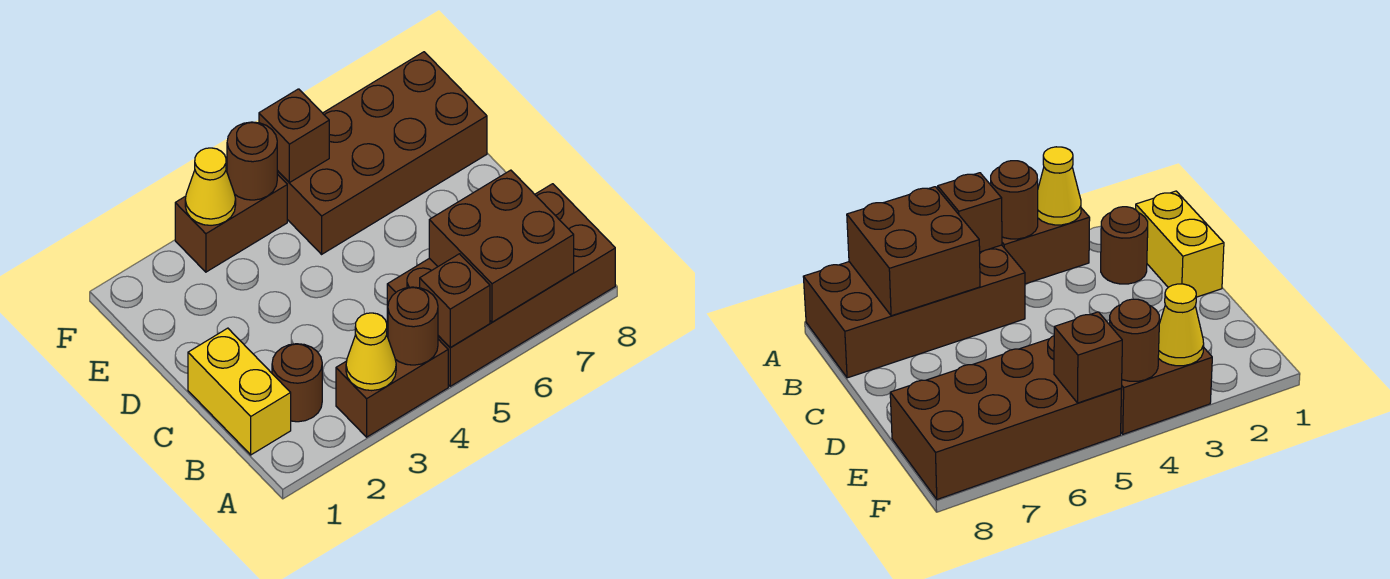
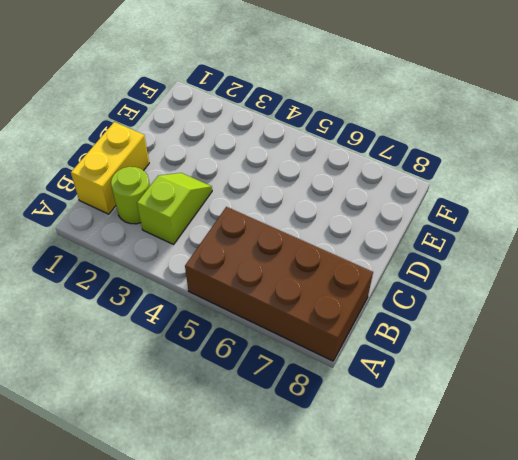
lime round brick B2 level 1 -> brown round brick B2 level 1
lime slope B3:C3 level 1 top B -> none
none -> brown brick A3:A4 level 1
none -> brown brick E5:F8 level 1
none -> brown brick F3:F4 level 1

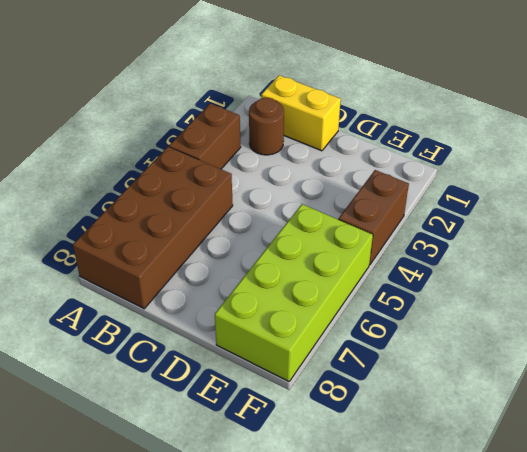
lime brick E5:F8 level 1 -> brown brick E5:F8 level 1
none -> yellow cone A3 level 2
none -> brown round brick A4 level 2
none -> brown brick A5 level 2

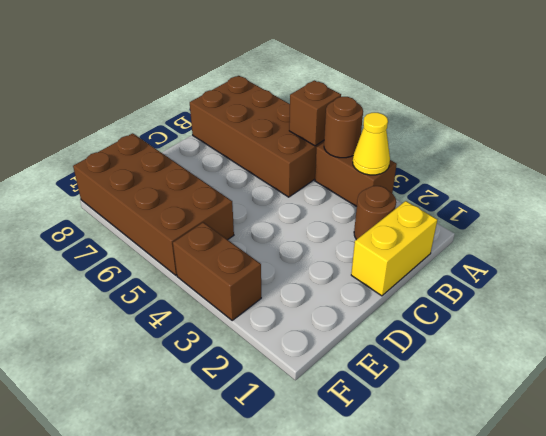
none -> brown brick A6:B7 level 2
none -> yellow cone F3 level 2
none -> brown round brick F4 level 2

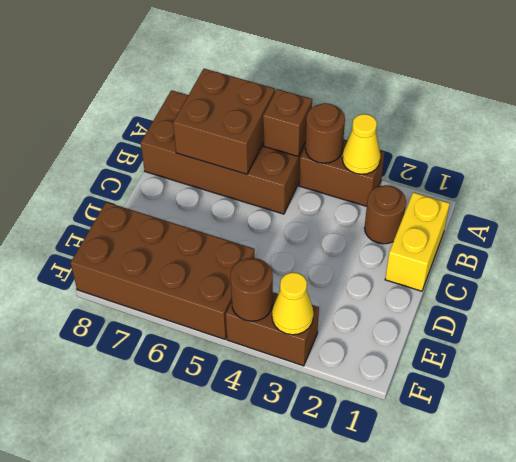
none -> brown brick F5 level 2

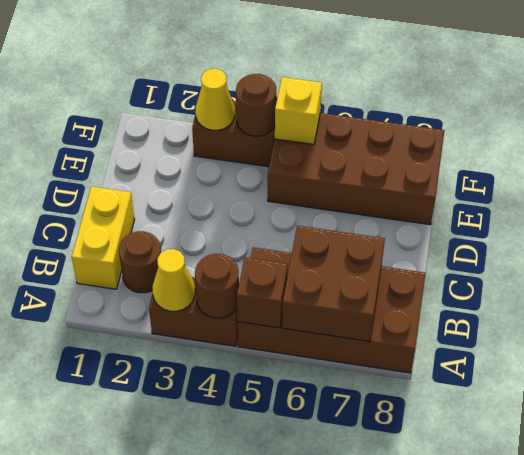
yellow brick F5 level 2 -> brown brick F5 level 2

